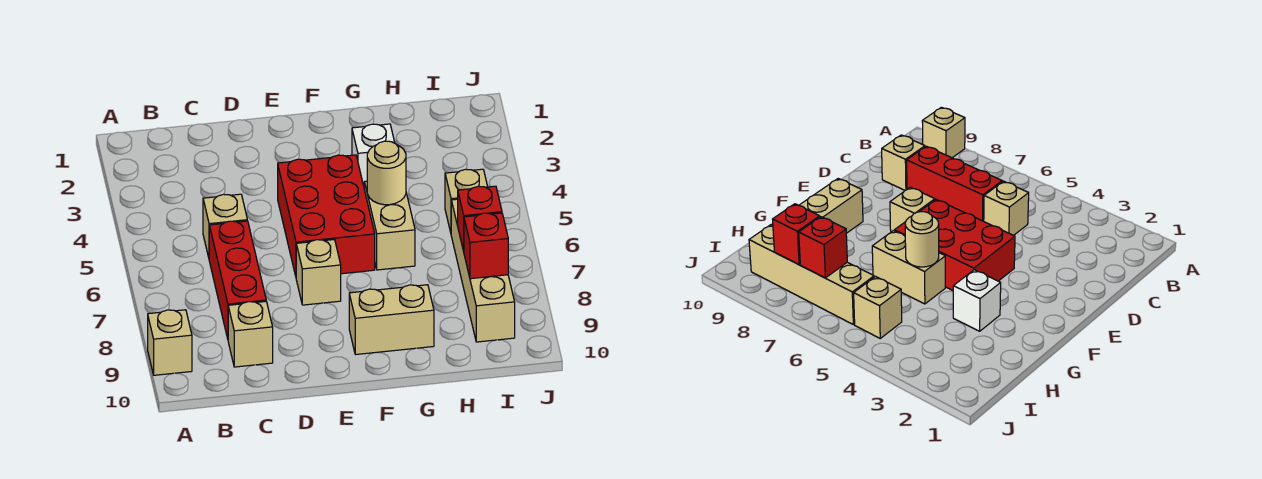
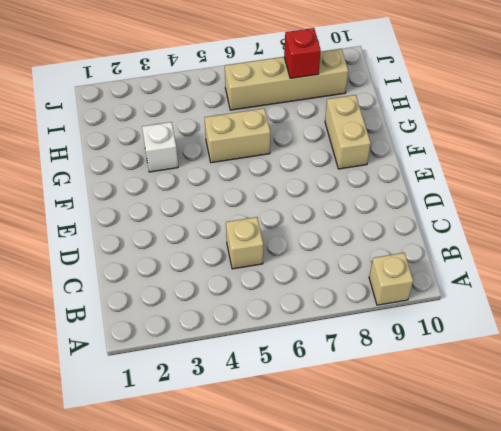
none -> red brick C6:C8 level 1
none -> tan brick C9 level 1
none -> red brick E4:F6 level 1

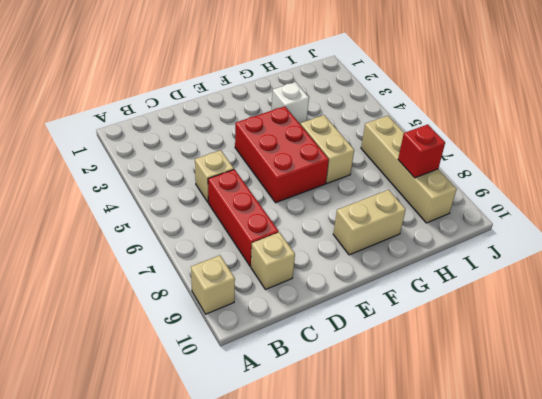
none -> tan brick E7 level 1
none -> tan brick I5 level 1
none -> tan round brick G5 level 2

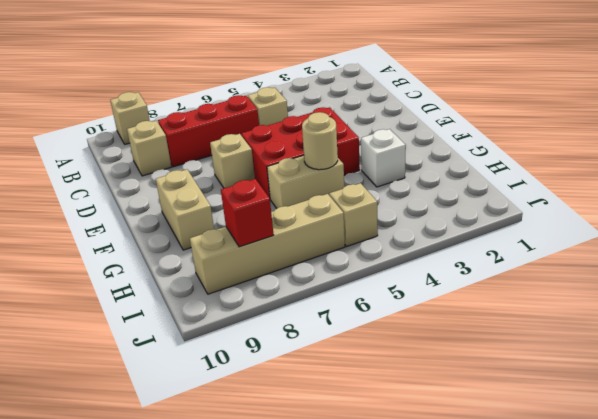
none -> red brick I7 level 2

